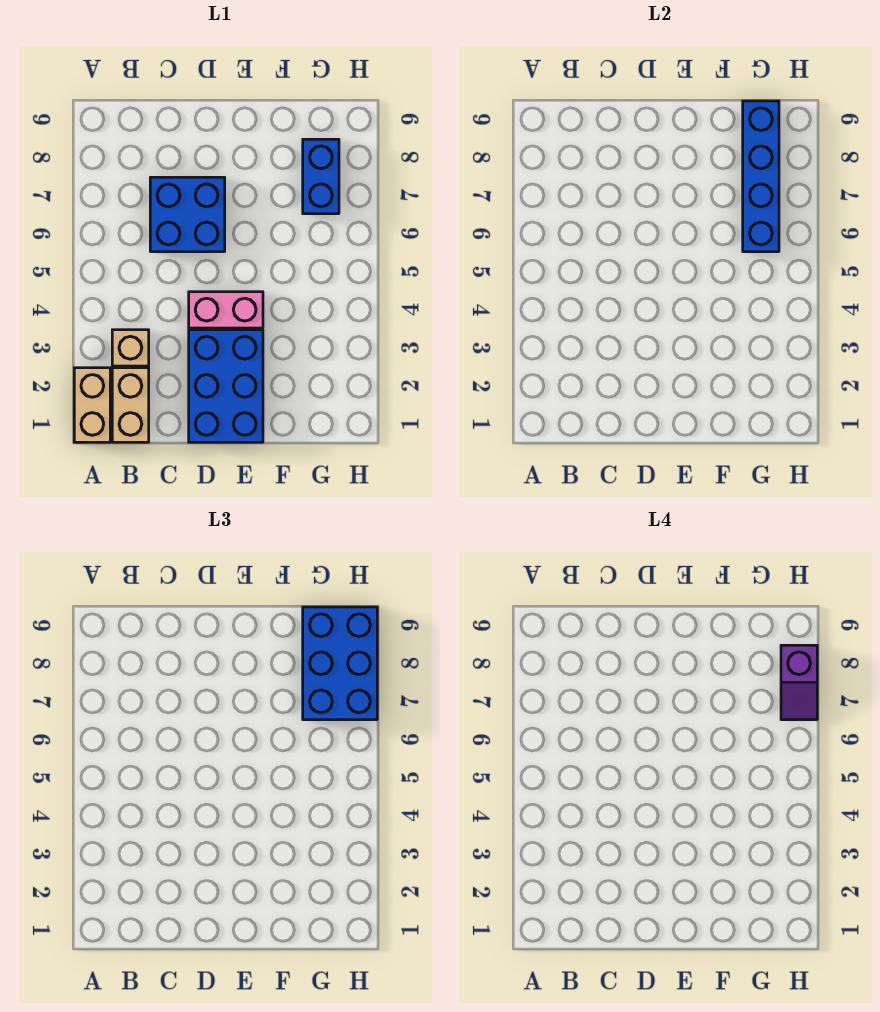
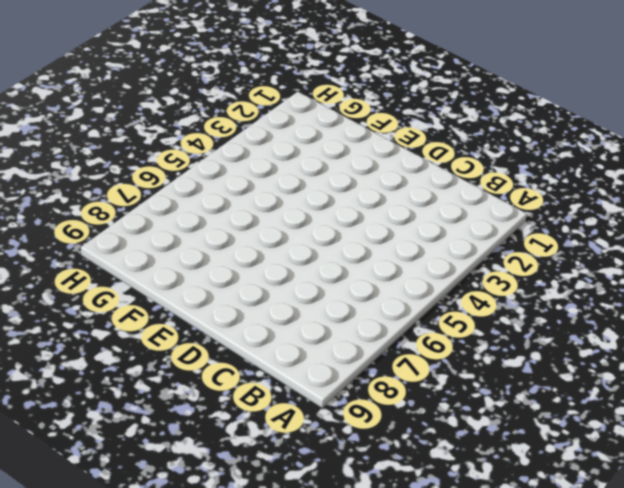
none -> tan brick A1:A2 level 1
none -> tan brick B1:B2 level 1

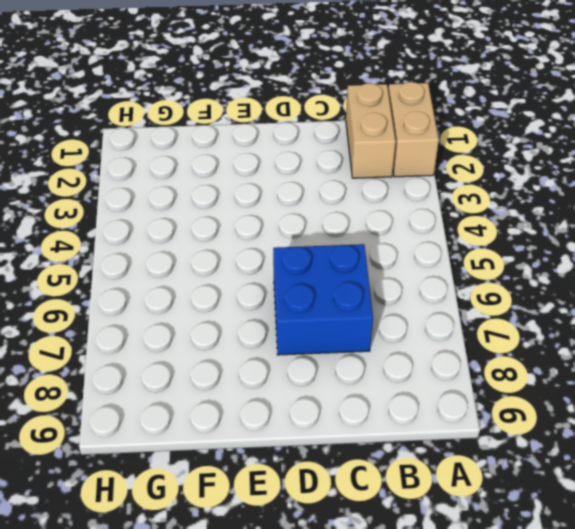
none -> tan brick B3 level 1
none -> blue brick D1:E3 level 1

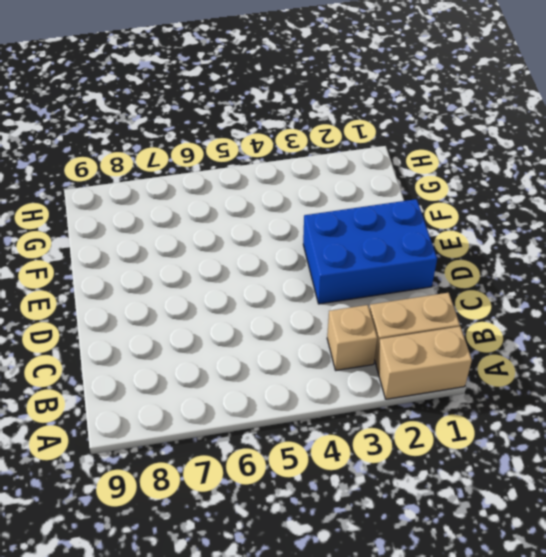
none -> blue brick C6:D7 level 1
none -> pink brick D4:E4 level 1

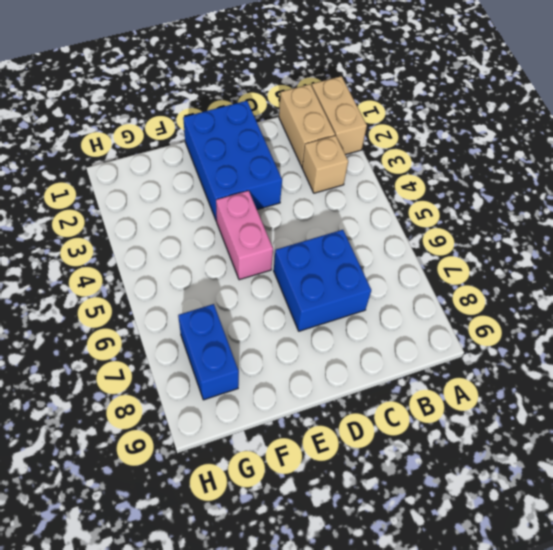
pink brick E4:E5 level 1 -> pink brick D4:E4 level 1
none -> blue brick G6:G9 level 2
none -> blue brick G7:H9 level 3

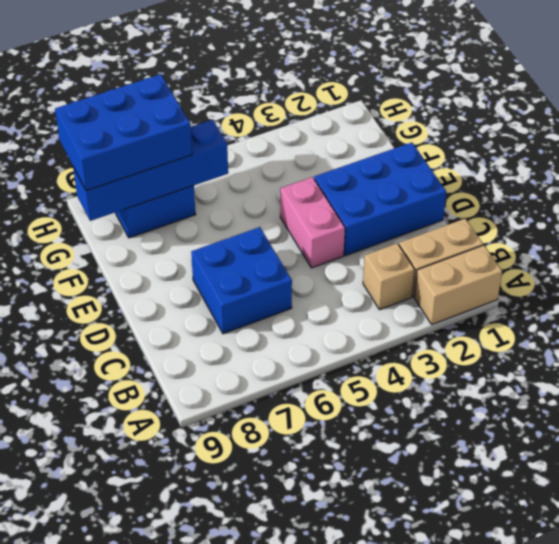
none -> purple slope H7:H8 level 4 top 8

